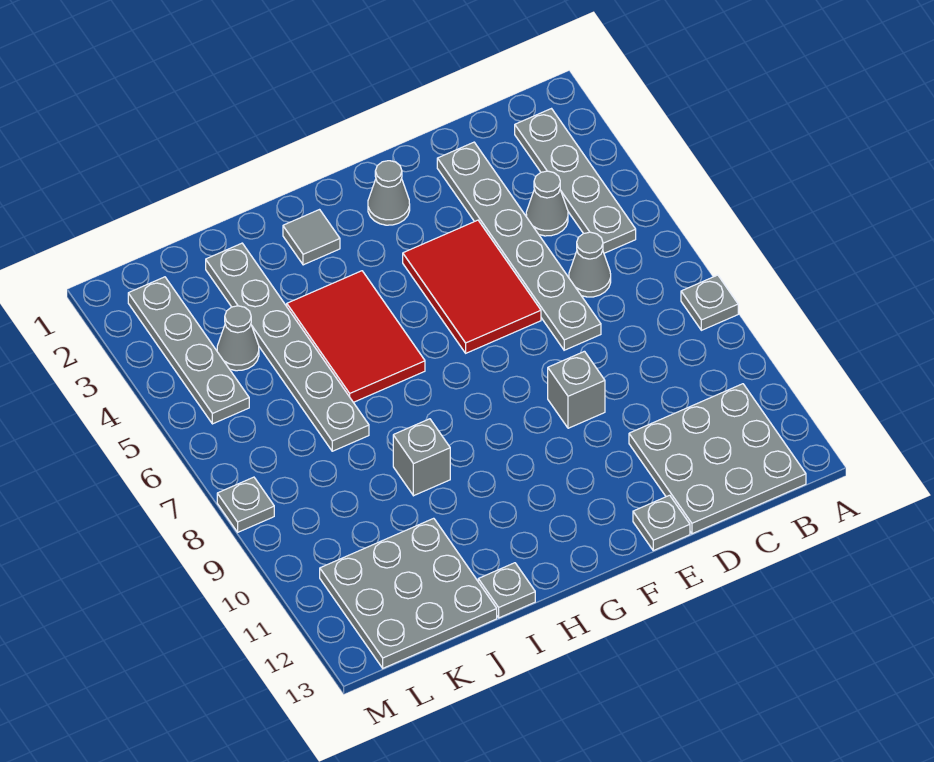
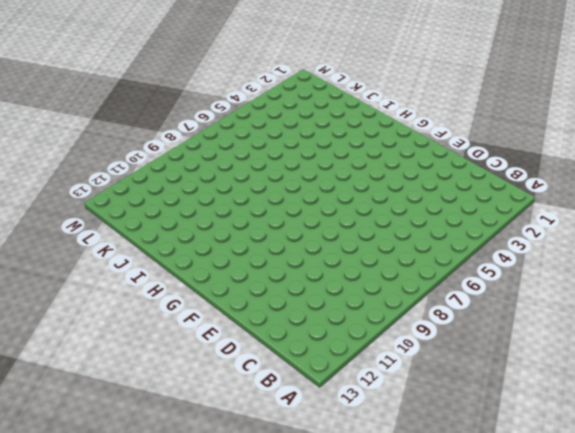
none -> grey plate A8 level 1
none -> grey plate B2:B5 level 1
none -> grey plate B11:D13 level 1

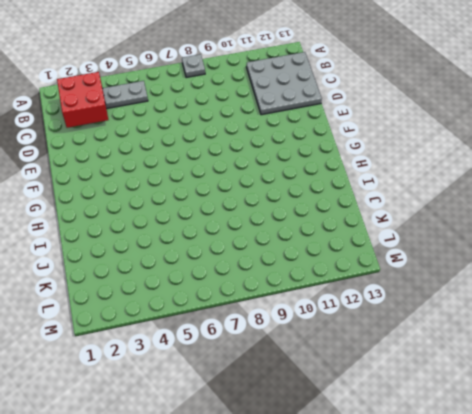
red brick B2:C3 level 2 -> none
none -> grey cone C4 level 1
none -> grey cone C6 level 1
none -> grey plate D2:D7 level 1

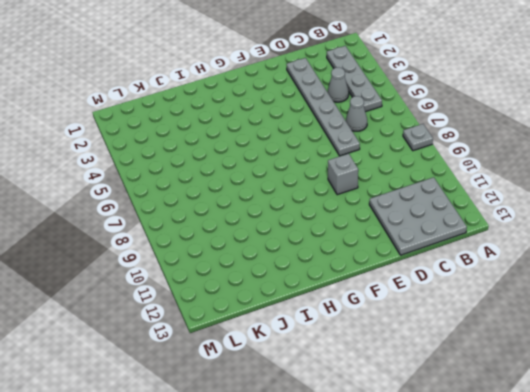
none -> red tile E4:F6 level 1
none -> grey plate E13 level 1
none -> grey cone F2 level 1

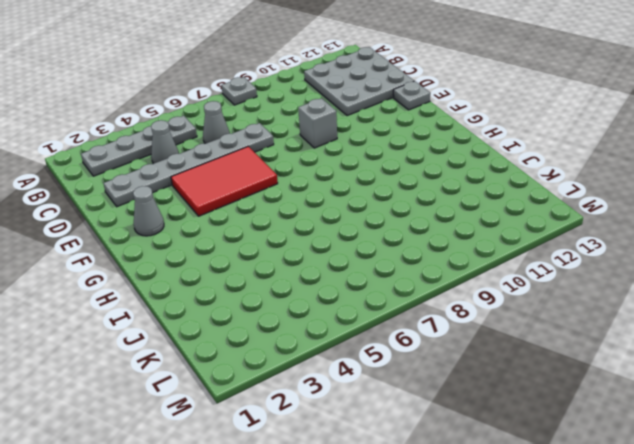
none -> grey tile H2 level 1
none -> red tile H4:I6 level 1
none -> grey brick I9 level 1

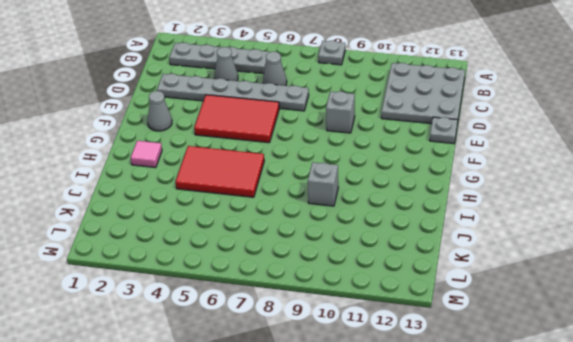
pink tile H2 level 1 -> grey tile H2 level 1
none -> grey plate I13 level 1
none -> grey plate J2:J7 level 1
none -> grey plate J11:L13 level 1

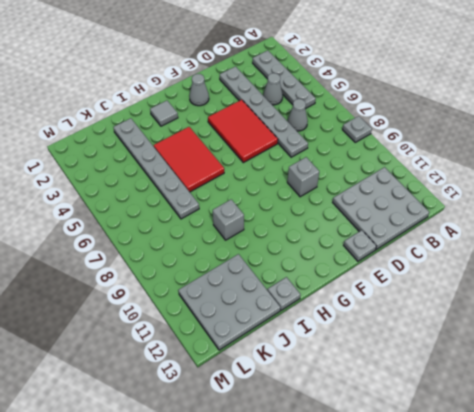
none -> grey cone K4 level 1
none -> grey plate L2:L5 level 1
none -> grey plate M8 level 1

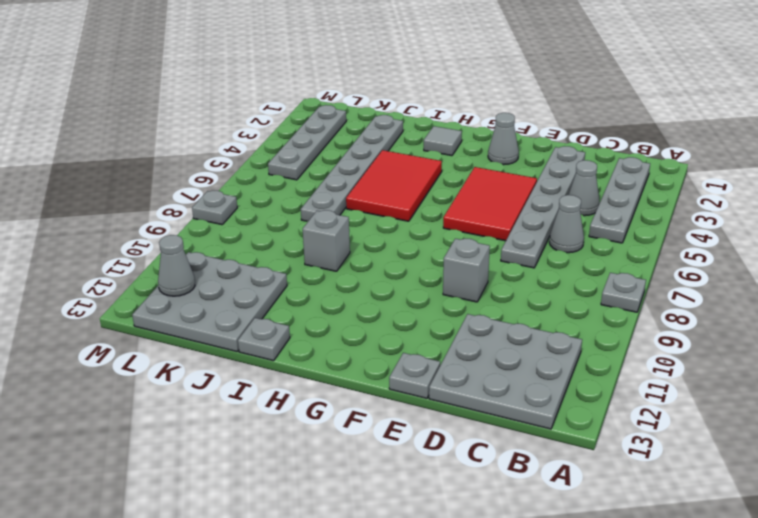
grey cone L12 level 2 -> grey cone K4 level 1

